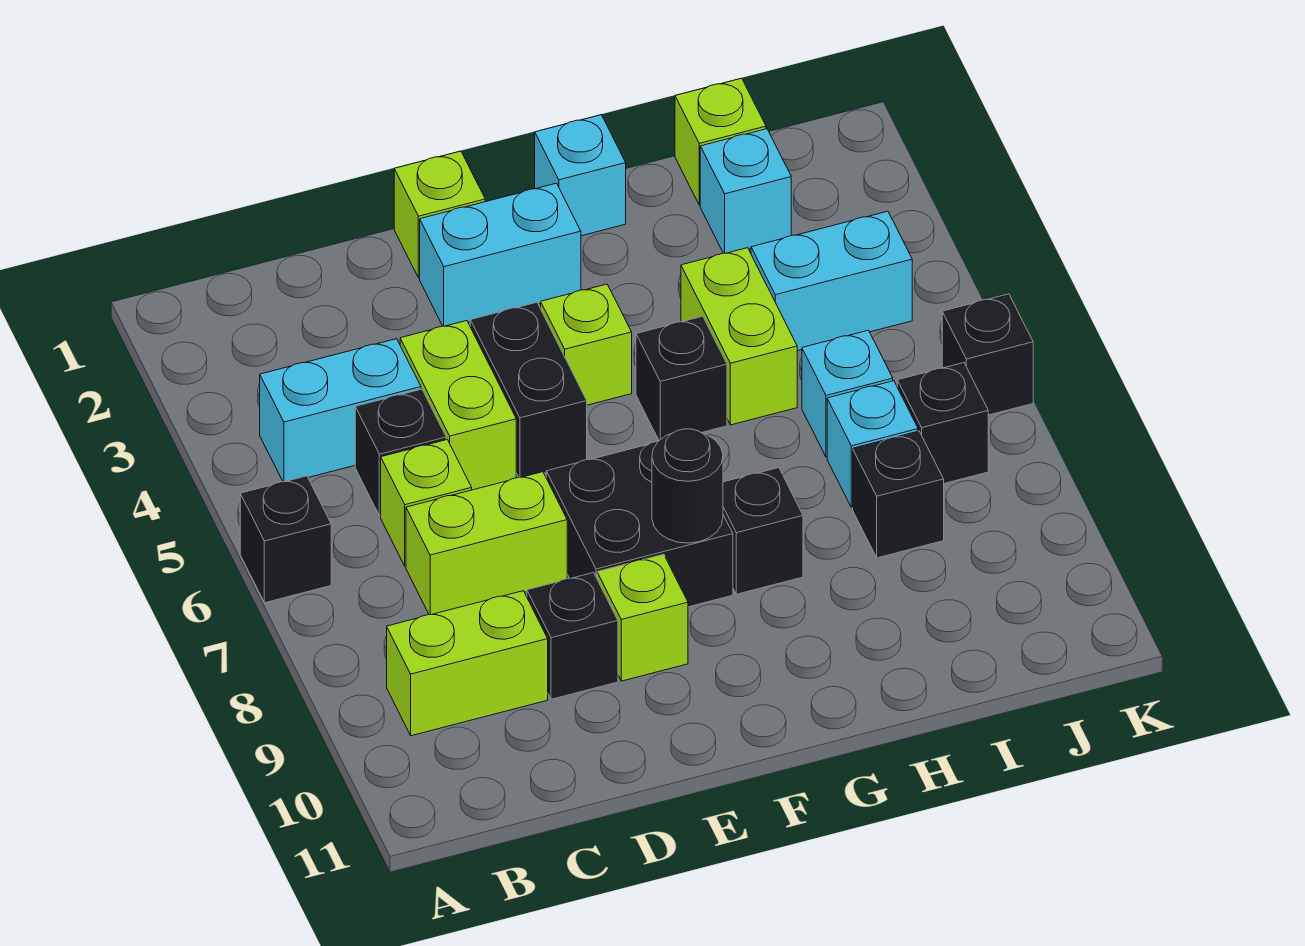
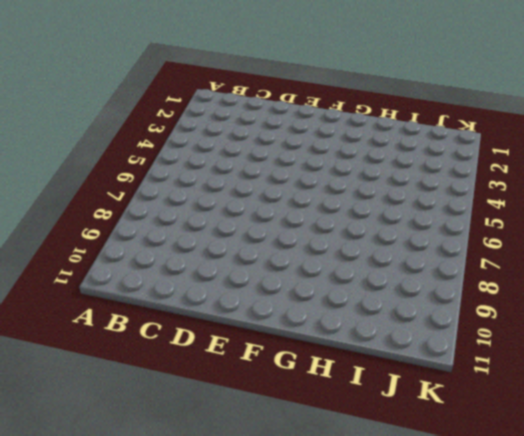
none -> black brick A6 level 1
none -> cyan brick B4:C4 level 1
none -> lime brick B9:C9 level 1

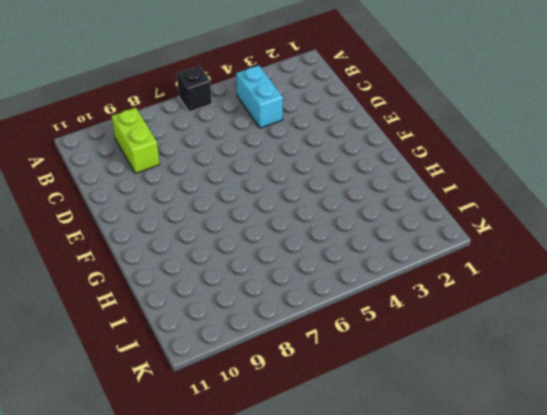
none -> black brick C5 level 1
none -> lime brick C6 level 1
none -> lime brick C7:D7 level 1

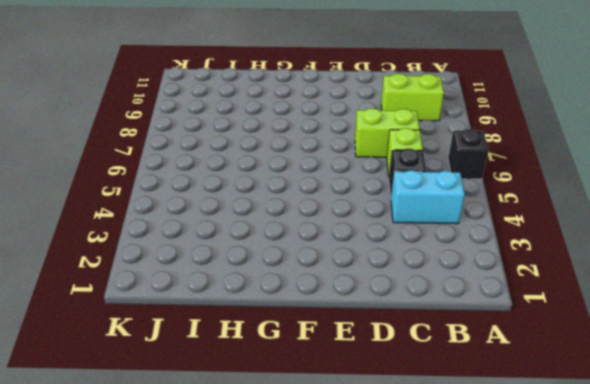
none -> lime brick D4:D5 level 1
none -> black brick D9 level 1
none -> lime brick E1 level 1

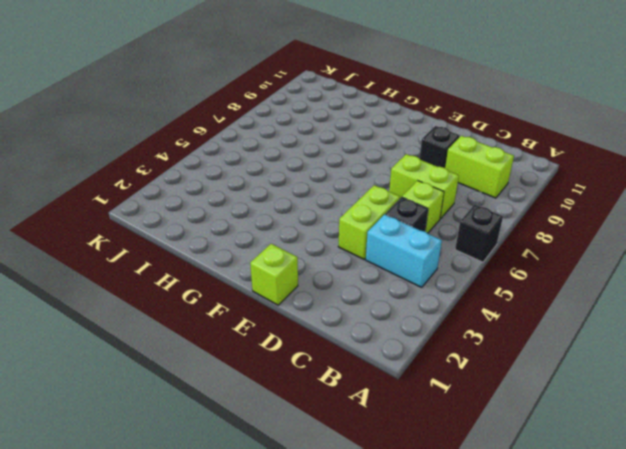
none -> cyan brick E2:F2 level 1
none -> black brick E4:E5 level 1
none -> black brick E7:F8 level 1

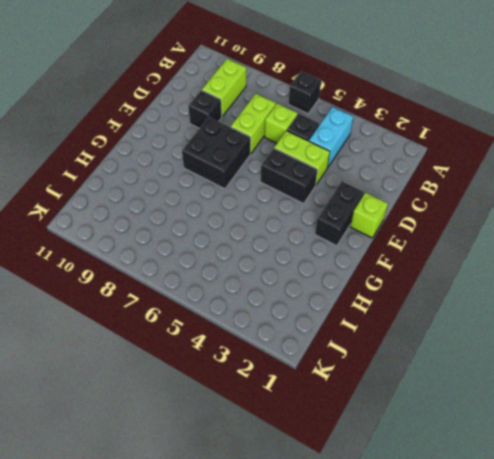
black brick E2:F2 level 1 -> cyan brick E2:F2 level 1
none -> lime brick E9 level 1
none -> lime brick F4 level 1
none -> cyan brick G1 level 1

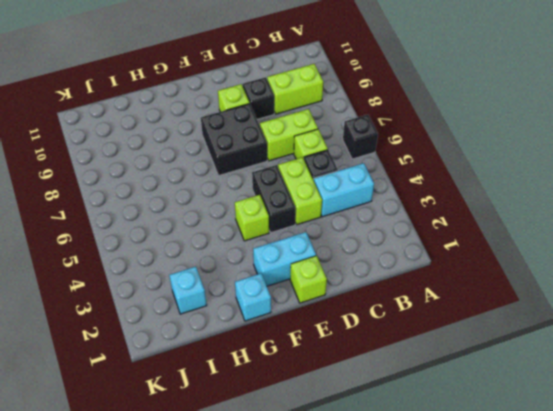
none -> black brick G5 level 1
none -> black brick G8 level 1
none -> lime brick H4:H5 level 1

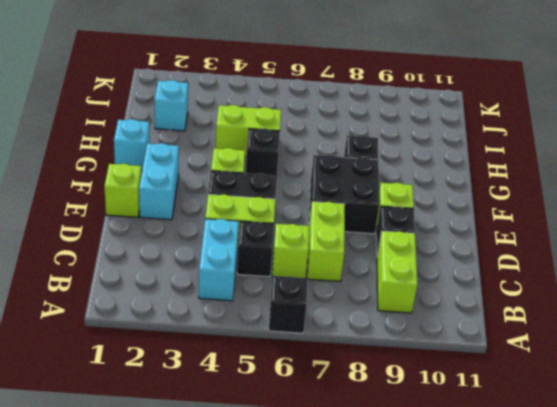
none -> lime brick I1 level 1
none -> cyan brick I4:J4 level 1
none -> cyan brick I6 level 1

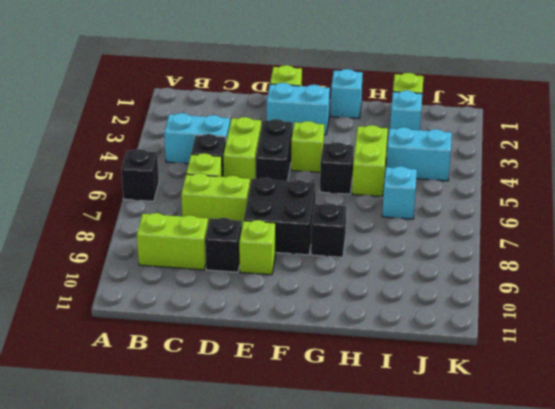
none -> cyan brick I7 level 1
none -> black brick I8 level 1
none -> black brick J7 level 1

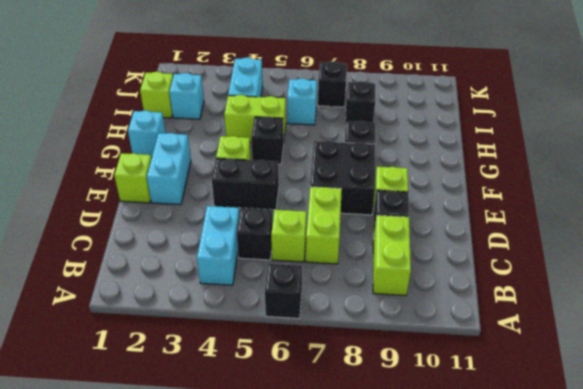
none -> lime brick D4:D5 level 1
none -> cyan brick I7 level 1
none -> black brick K6 level 1

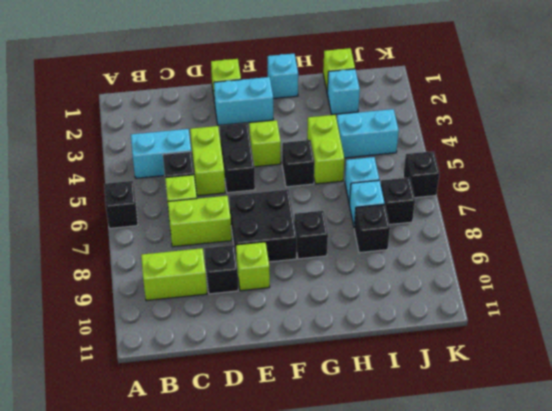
none -> black round brick F8 level 2

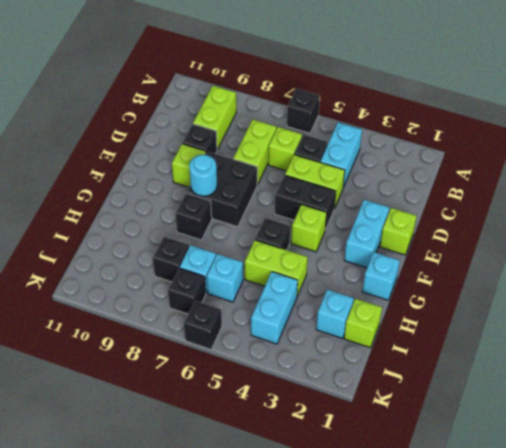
cyan round brick F8 level 2 -> black round brick F8 level 2

